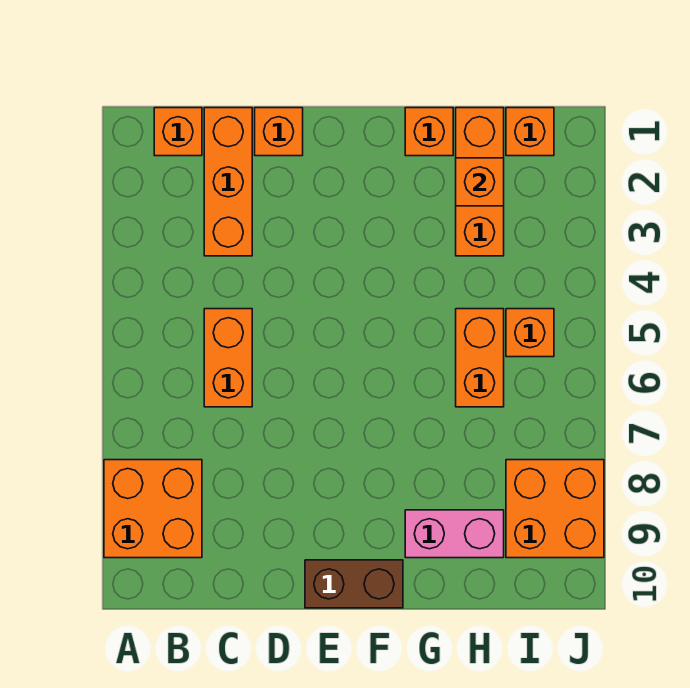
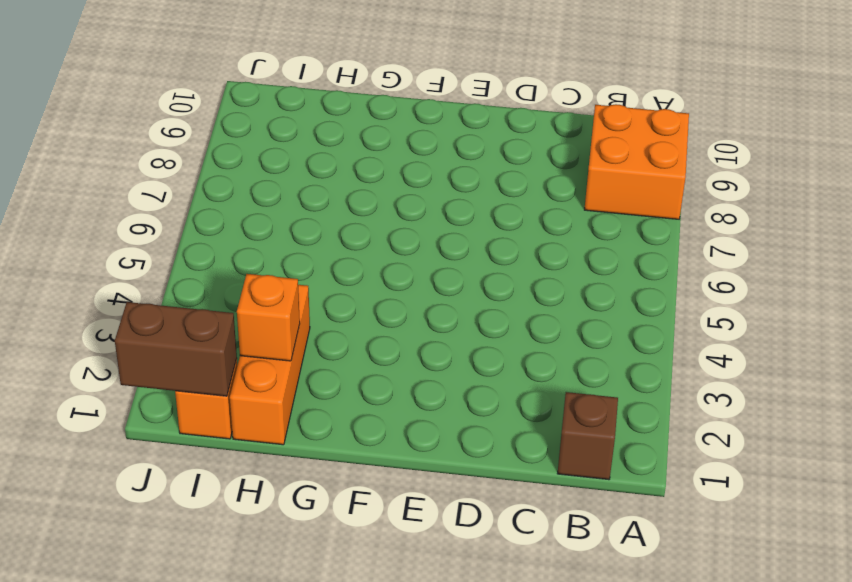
brown brick B1 level 1 -> orange brick B1 level 1
brown brick I1:J1 level 2 -> brown brick E10:F10 level 1
none -> orange brick C1:C3 level 1
none -> orange brick C5:C6 level 1
none -> orange brick D1 level 1

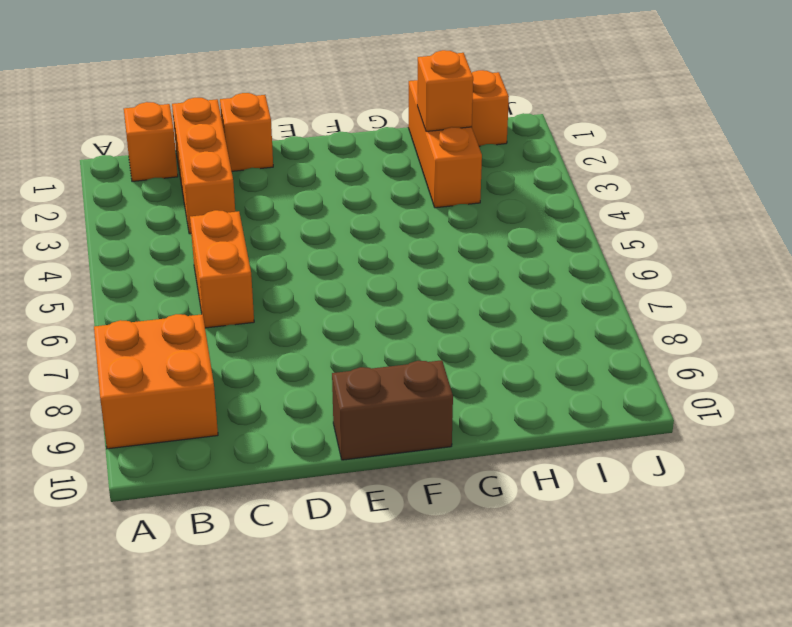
none -> orange brick G1 level 1
none -> pink brick G9:H9 level 1
none -> orange brick H5:H6 level 1

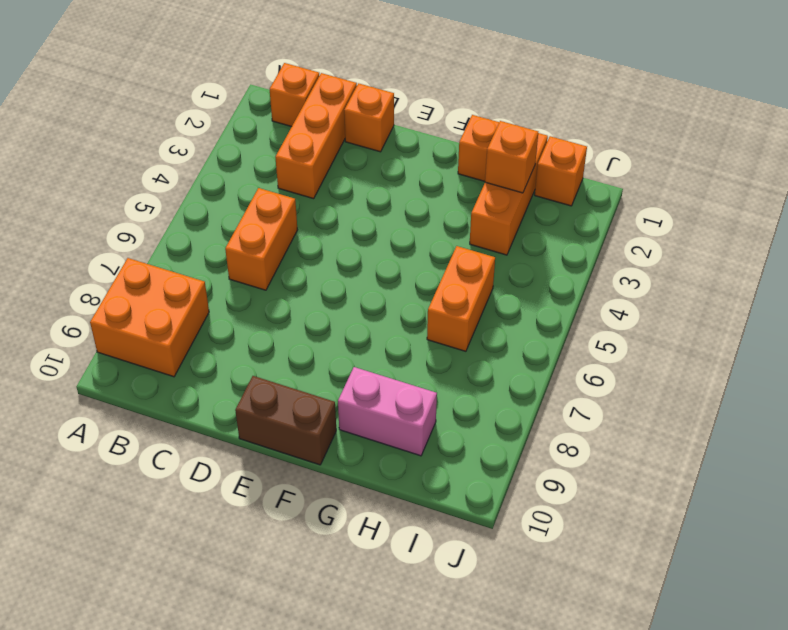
none -> orange brick I5 level 1
none -> orange brick I8:J9 level 1

